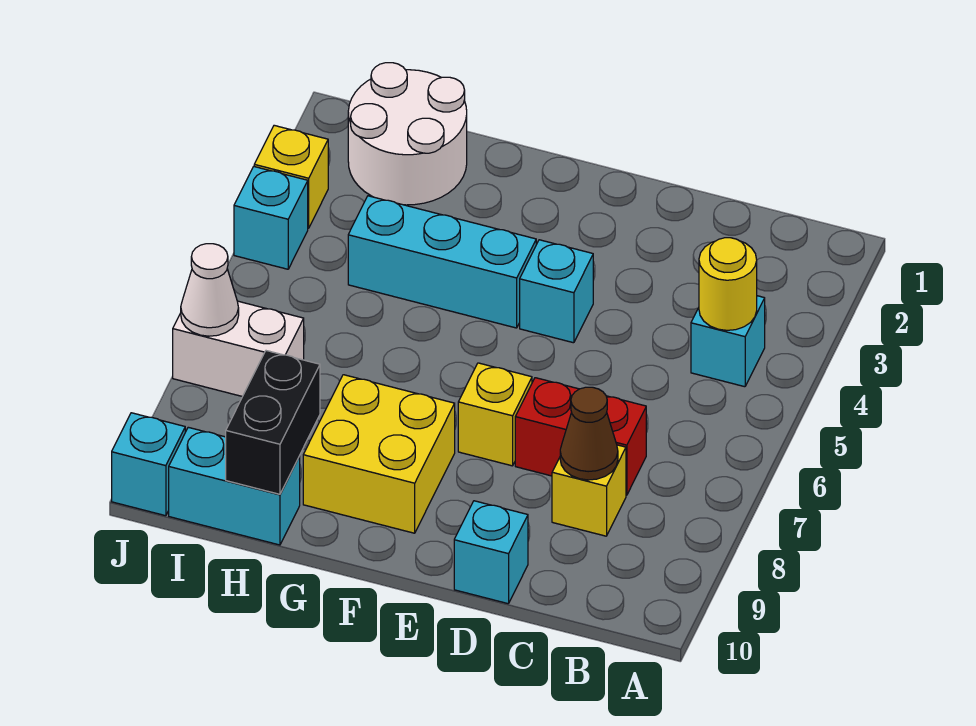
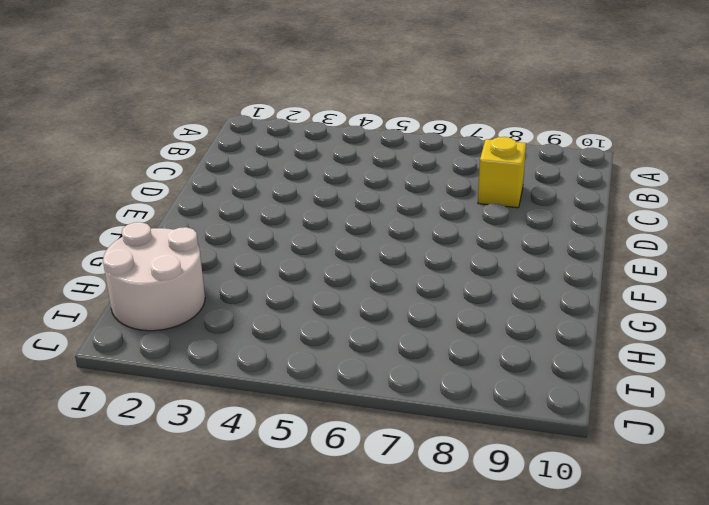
none -> cyan brick B4 level 1
none -> red brick C7:D7 level 1
none -> cyan brick D10 level 1

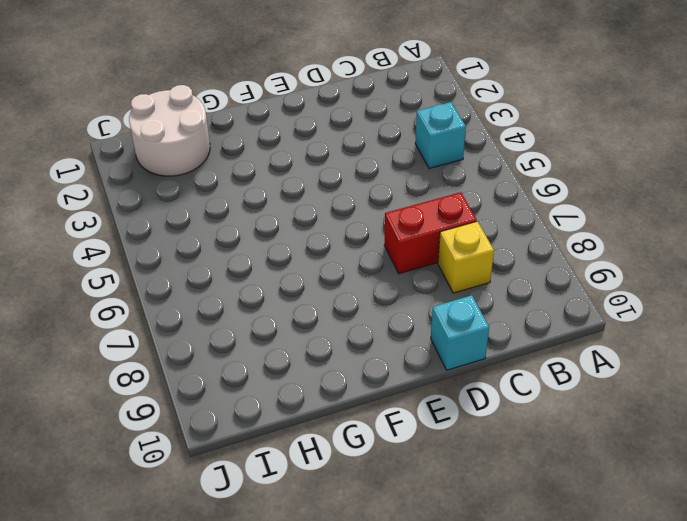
none -> cyan brick E4 level 1
none -> yellow brick E7 level 1
none -> cyan brick F4:H4 level 1

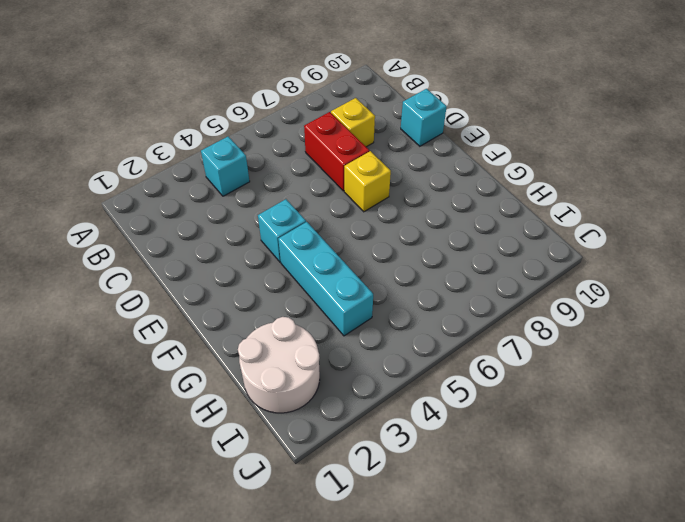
none -> yellow brick F8:G9 level 1
none -> cyan brick H10:I10 level 1
none -> white brick I7:J7 level 1

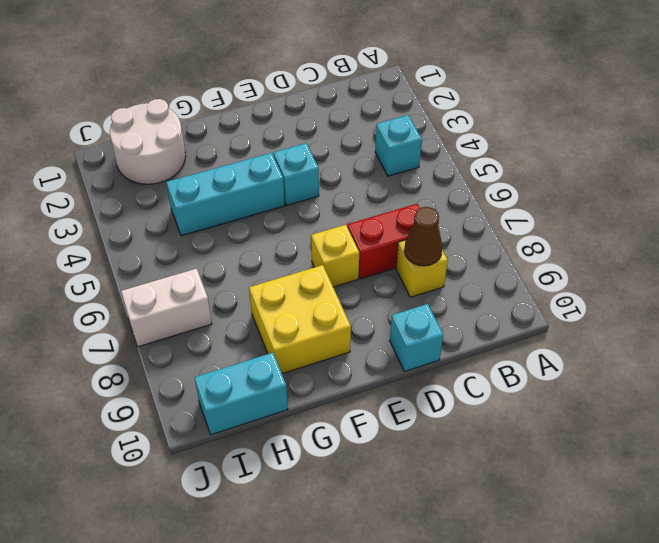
none -> yellow brick J3 level 1
none -> cyan brick J4 level 1
none -> cyan brick J10 level 1

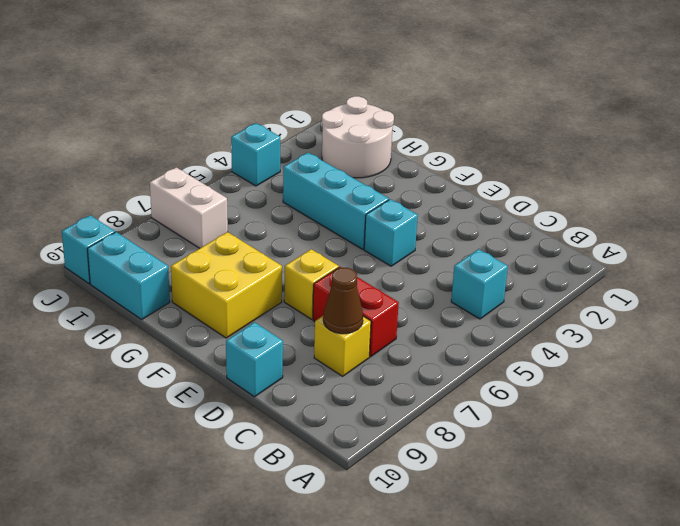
none -> yellow brick J3 level 1
none -> yellow round brick B4 level 2
none -> black brick H9:H10 level 2

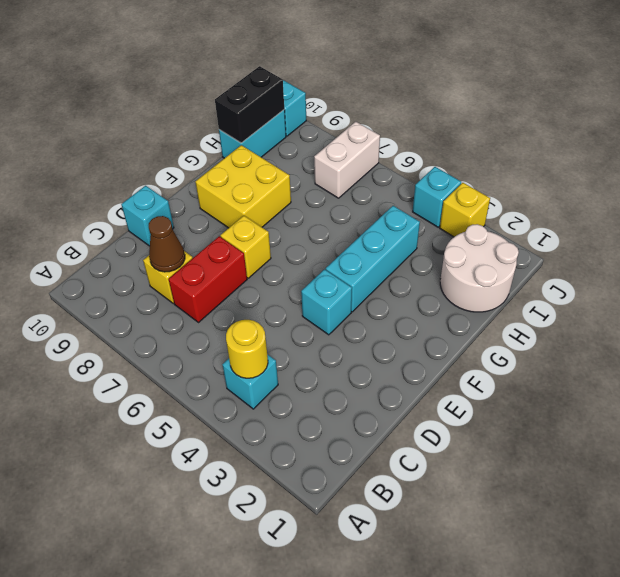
black brick H10:I10 level 2 -> black brick H9:H10 level 2
none -> white cone J7 level 2

